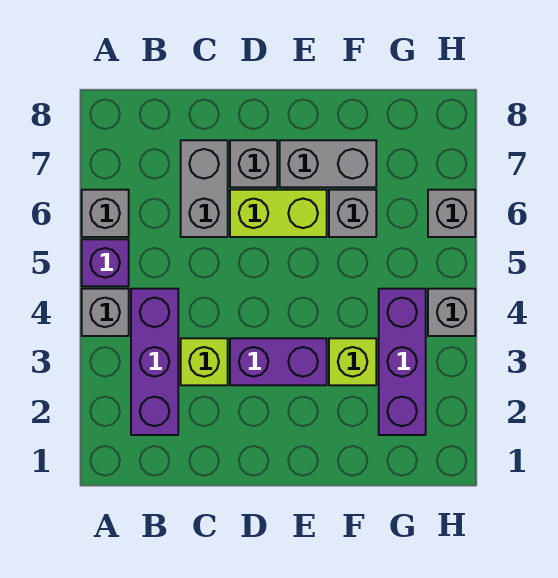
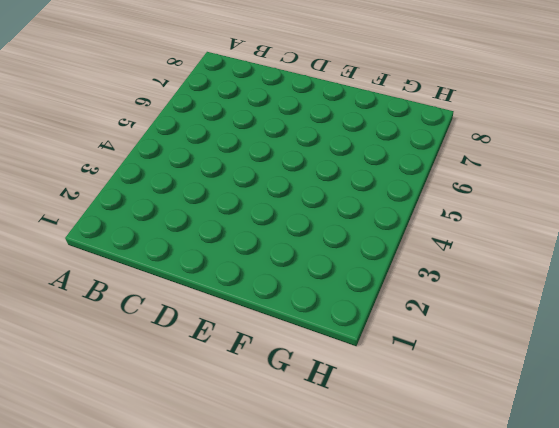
none -> grey brick A4 level 1
none -> purple brick A5 level 1
none -> grey brick A6 level 1

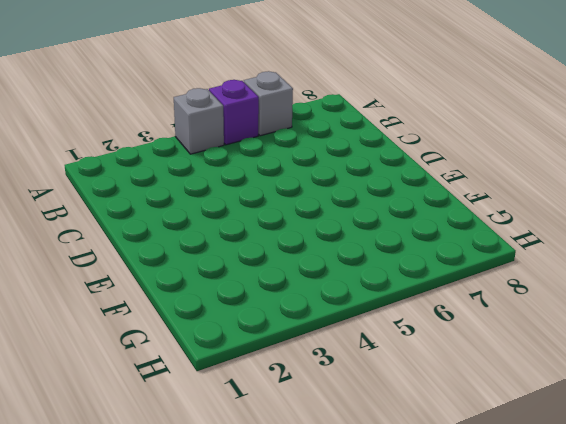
none -> purple brick B2:B4 level 1
none -> lime brick C3 level 1
none -> grey brick C6:C7 level 1

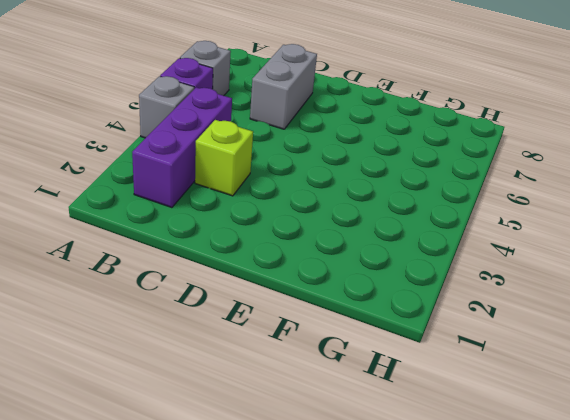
none -> purple brick D3:E3 level 1
none -> lime brick D6:E6 level 1
none -> grey brick D7 level 1

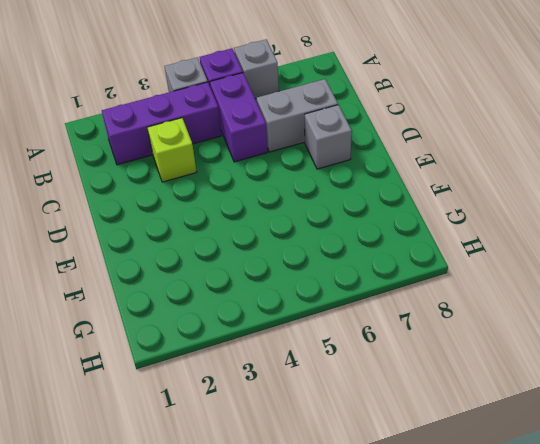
purple brick B5:C5 level 1 -> purple brick D3:E3 level 1
none -> lime brick D6:E6 level 1
none -> grey brick E7:F7 level 1
none -> lime brick F3 level 1

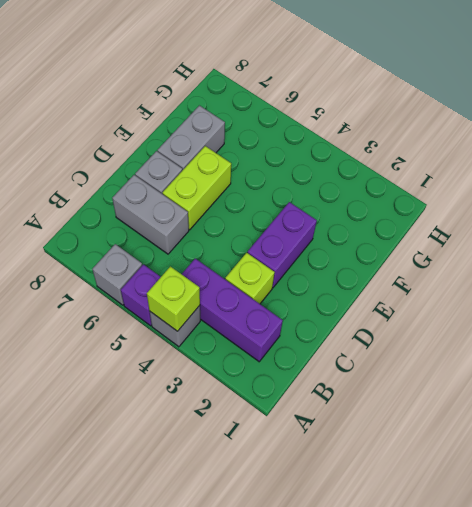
lime brick A4 level 2 -> lime brick F3 level 1
none -> grey brick F6 level 1
none -> purple brick G2:G4 level 1
none -> grey brick H4 level 1

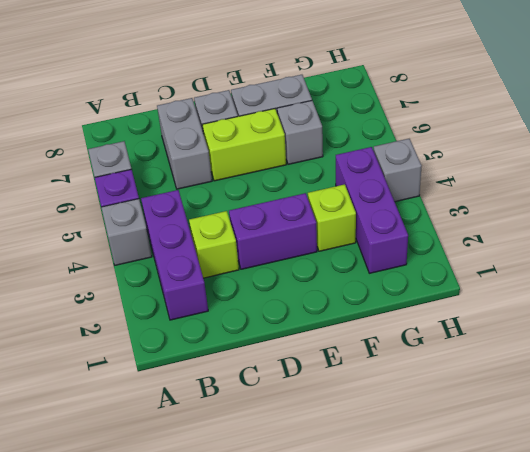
none -> grey brick H6 level 1

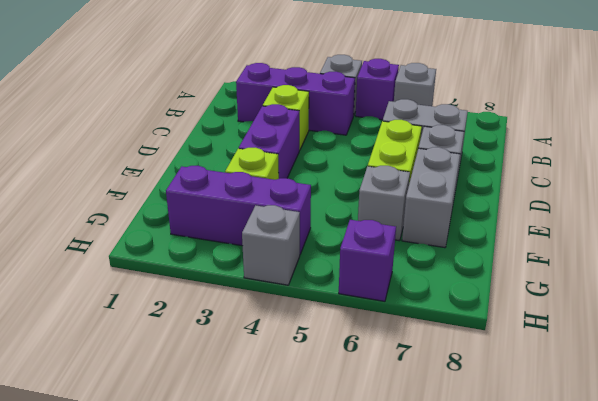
purple brick H6 level 1 -> grey brick H6 level 1

